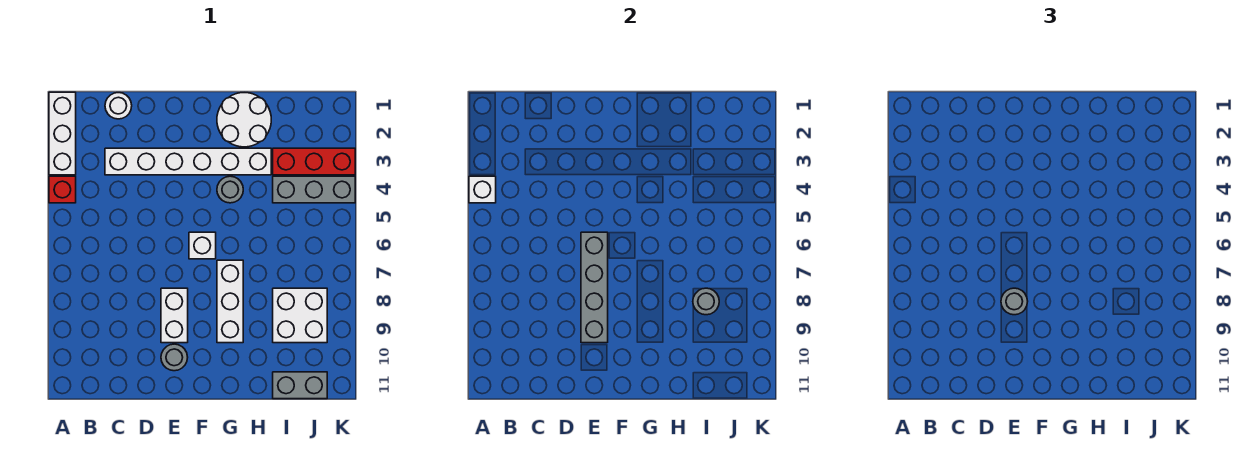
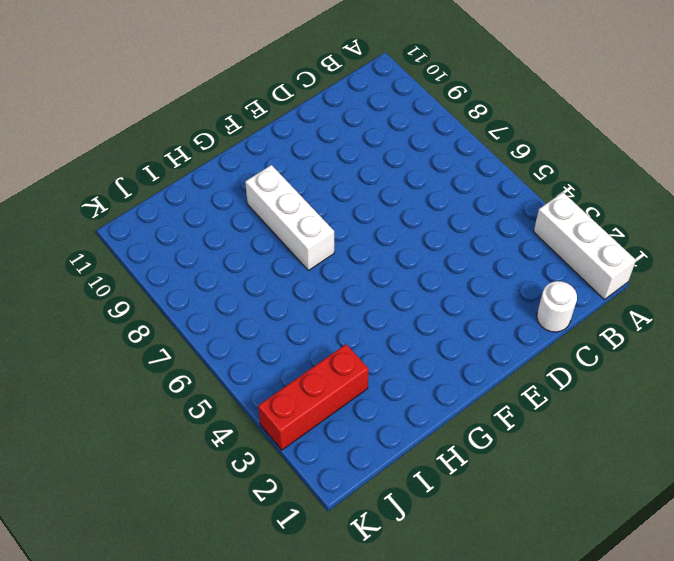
none -> red brick A4 level 1
none -> white brick C3:H3 level 1
none -> white brick E8:E9 level 1

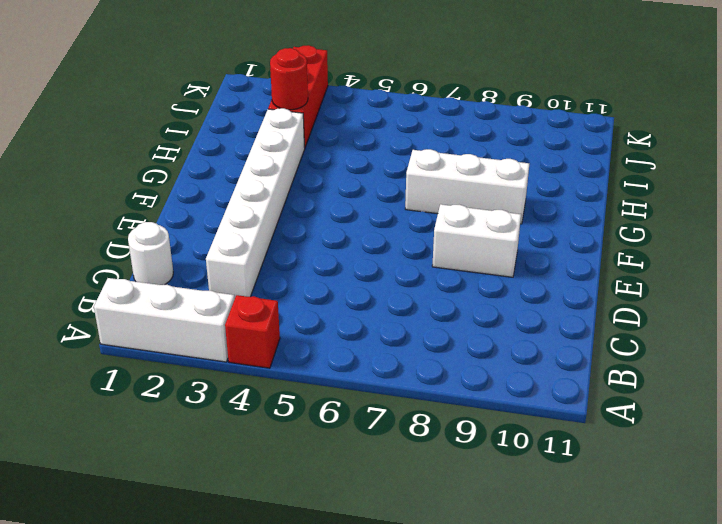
red round brick I3 level 2 -> none
none -> grey round brick E10 level 1
none -> white brick F6 level 1
none -> white round brick G1:H2 level 1

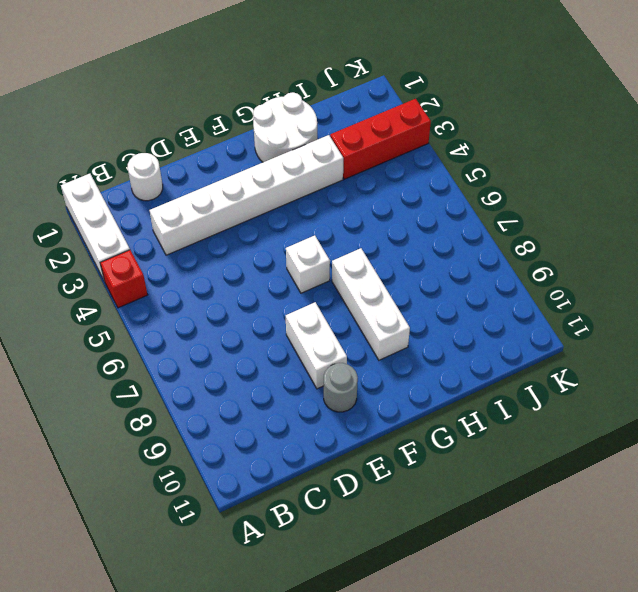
none -> grey round brick G4 level 1
none -> grey brick I4:K4 level 1
none -> white brick I8:J9 level 1

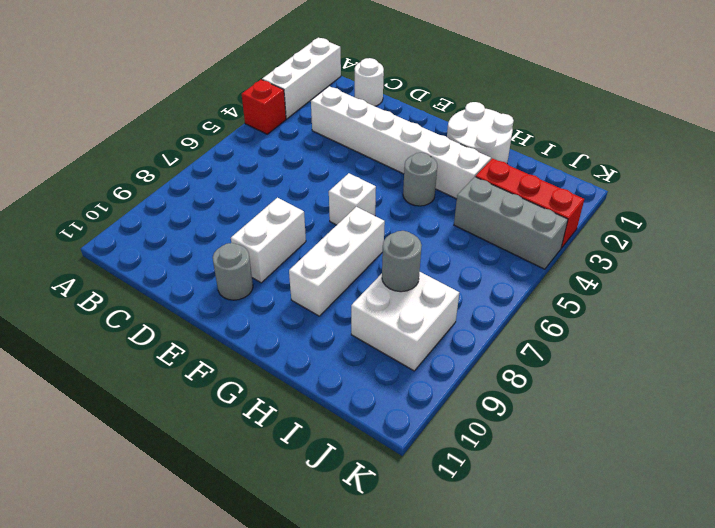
none -> grey brick I11:J11 level 1
none -> white brick A4 level 2
none -> grey brick E6:E9 level 2

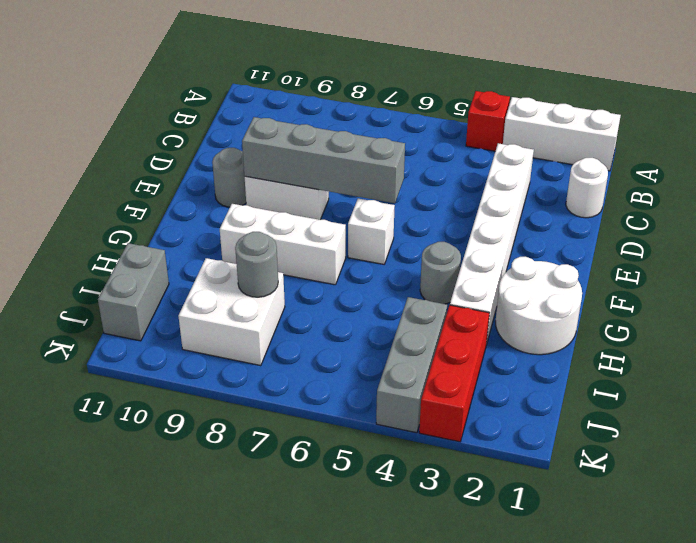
none -> white brick A4 level 2
none -> grey round brick E8 level 3

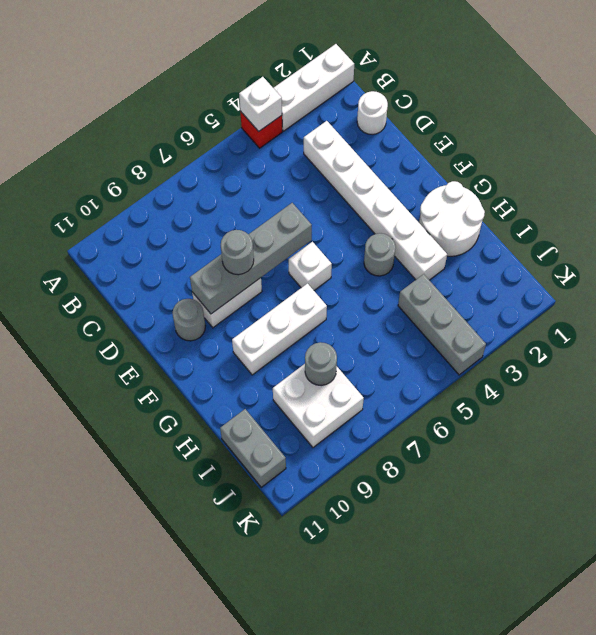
none -> red brick I3:K3 level 1

